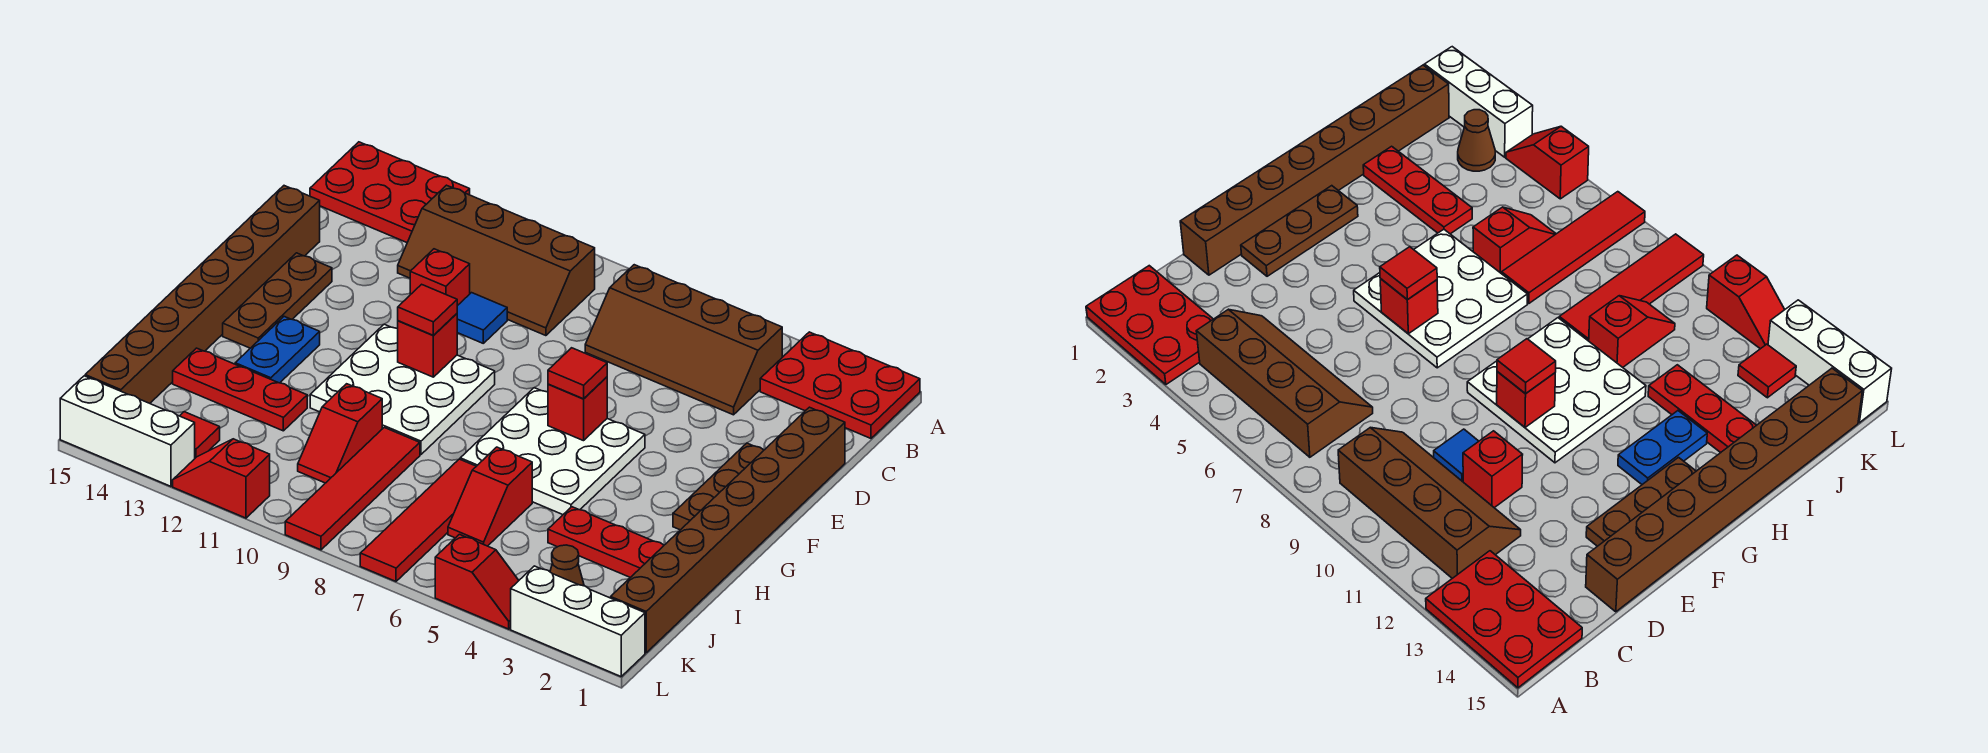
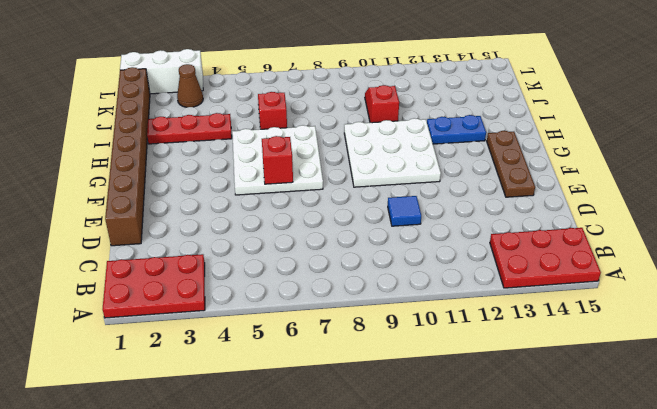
blue plate H12:H13 level 1 -> blue plate G13:H13 level 1
none -> brown slope B4:C7 level 1 top B
none -> brown slope B9:C12 level 1 top B
none -> red brick D11 level 1

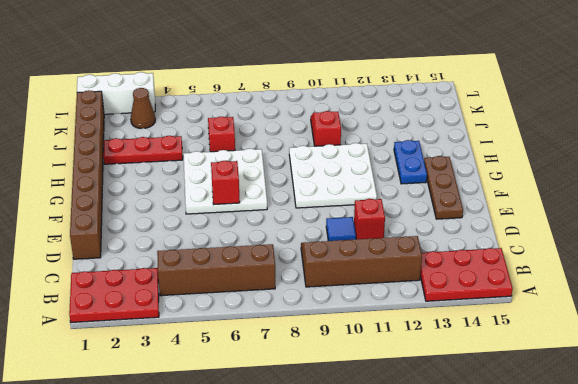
none -> brown brick D15:K15 level 1
none -> brown plate E2:G2 level 1
none -> red tile I7:L7 level 1

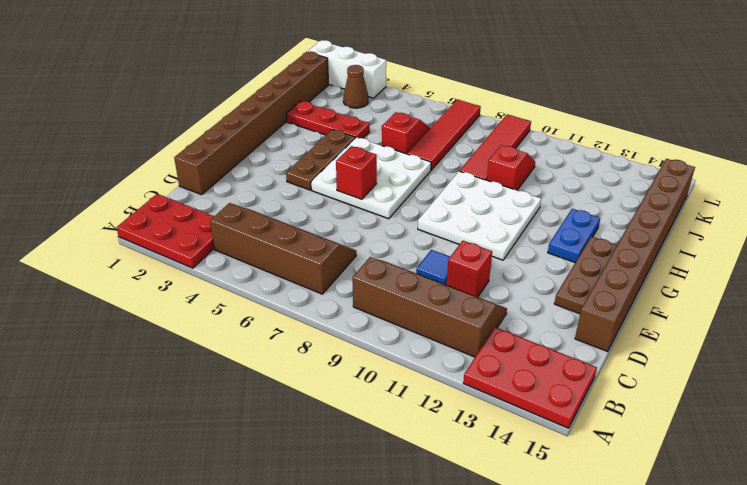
brown plate F4:H4 level 1 -> brown plate E2:G2 level 1
none -> red plate I12:I14 level 1
none -> red tile K13 level 1
none -> red slope L4:L5 level 1 top 5

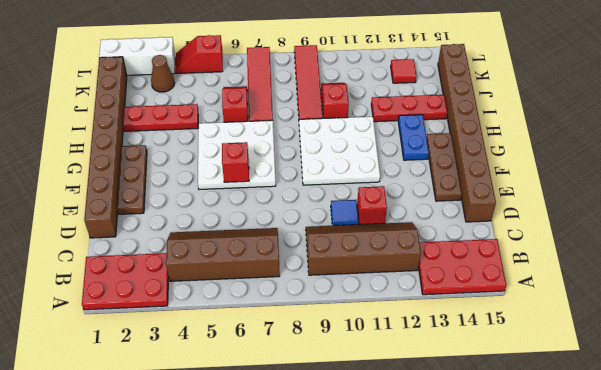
none -> red slope L11:L12 level 1 top 11
none -> white brick L13:L15 level 1
none -> red brick F10 level 2

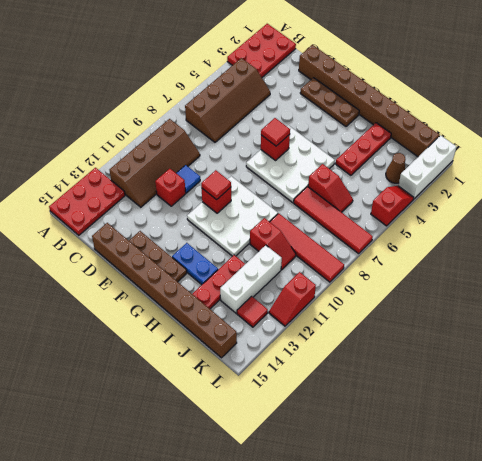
white brick J11:J13 level 1 -> white brick L13:L15 level 1

